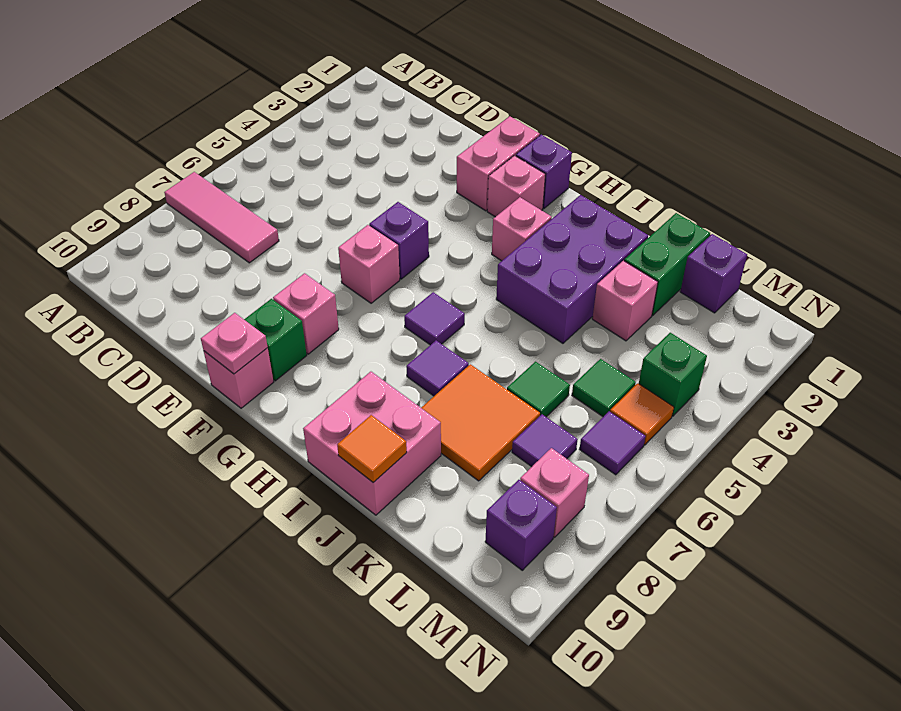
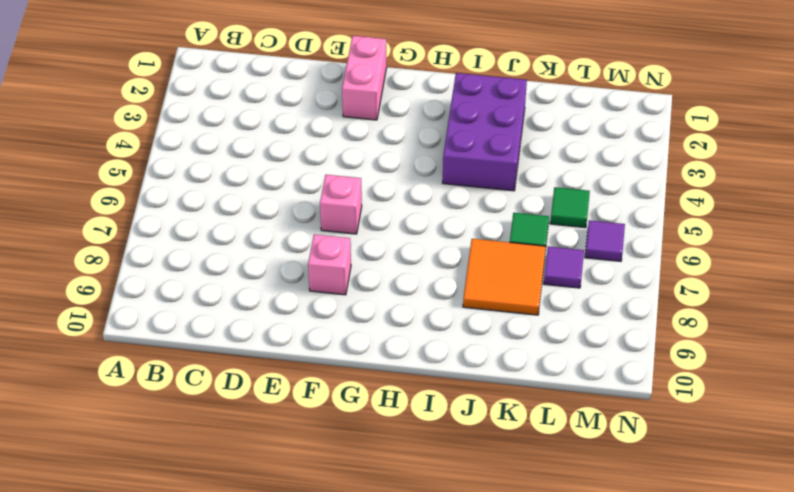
none -> pink tile A7:C7 level 1
none -> purple brick F5 level 1
none -> green brick F9 level 1

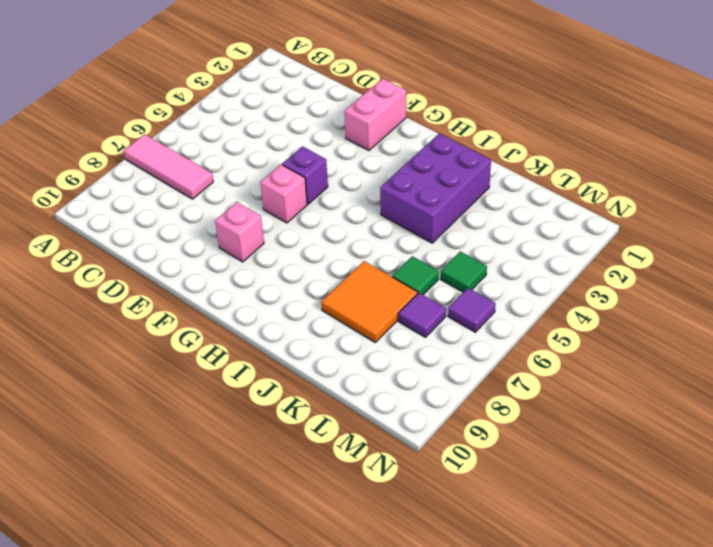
none -> green brick F9 level 1
none -> pink brick F10 level 1
none -> purple brick G1 level 1

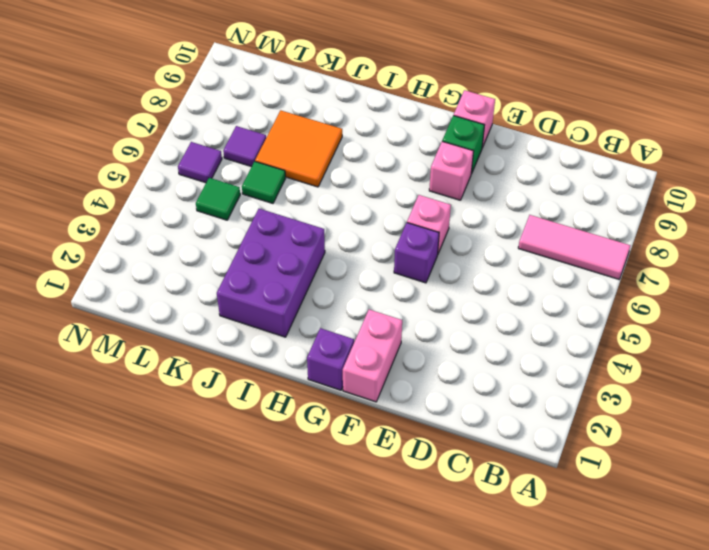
none -> pink brick G2 level 1
none -> pink brick H3 level 1
none -> purple tile H6 level 1

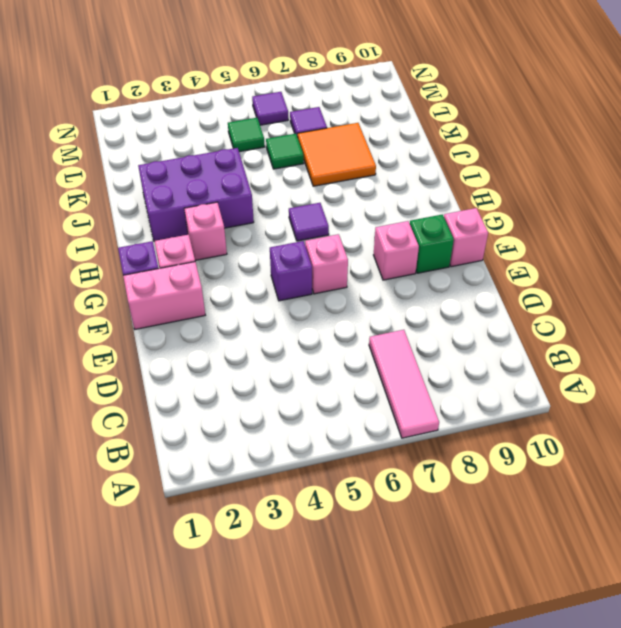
none -> purple tile I7 level 1
none -> pink brick I9:J10 level 1
none -> green brick K1:K2 level 1

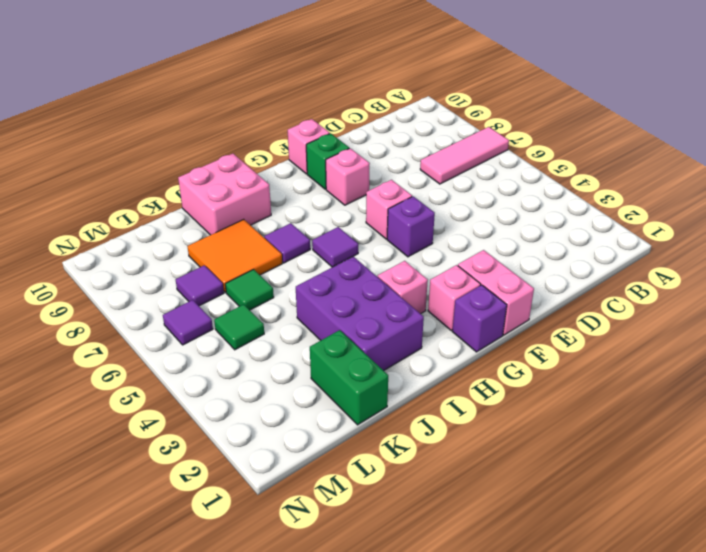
none -> pink brick K3 level 1
none -> purple brick L1 level 1
none -> green brick M4 level 1

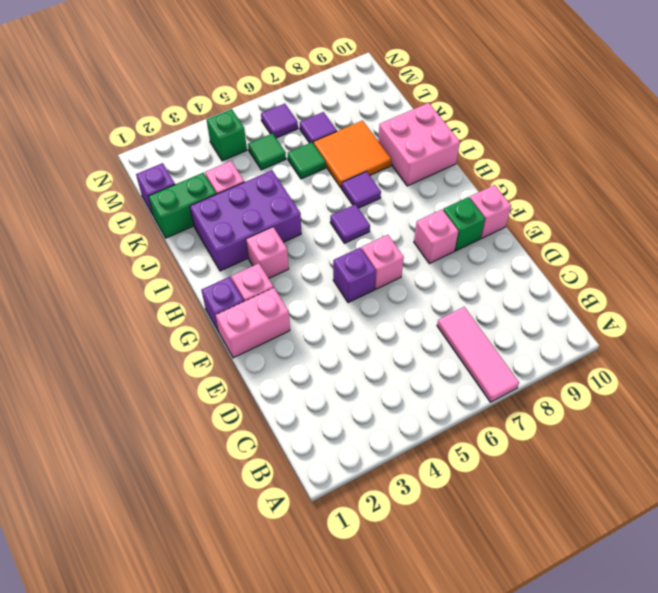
none -> orange tile M5 level 1
none -> pink brick M8 level 1
none -> purple brick M9 level 1

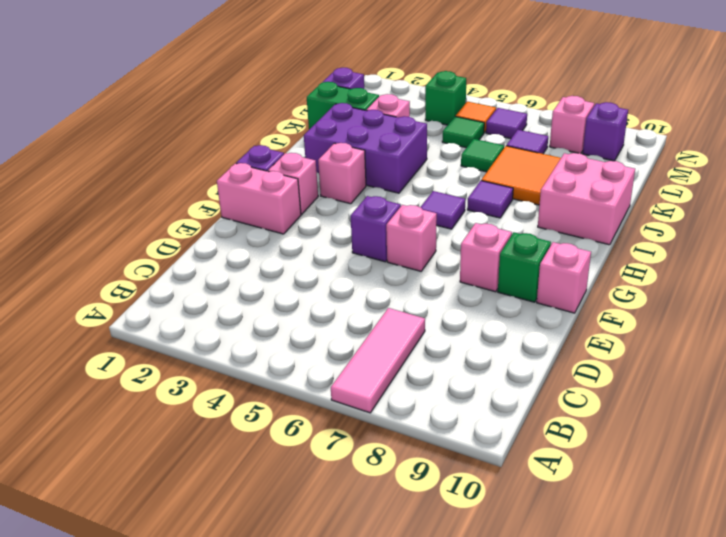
none -> pink plate F10 level 2
none -> orange tile J10 level 2

